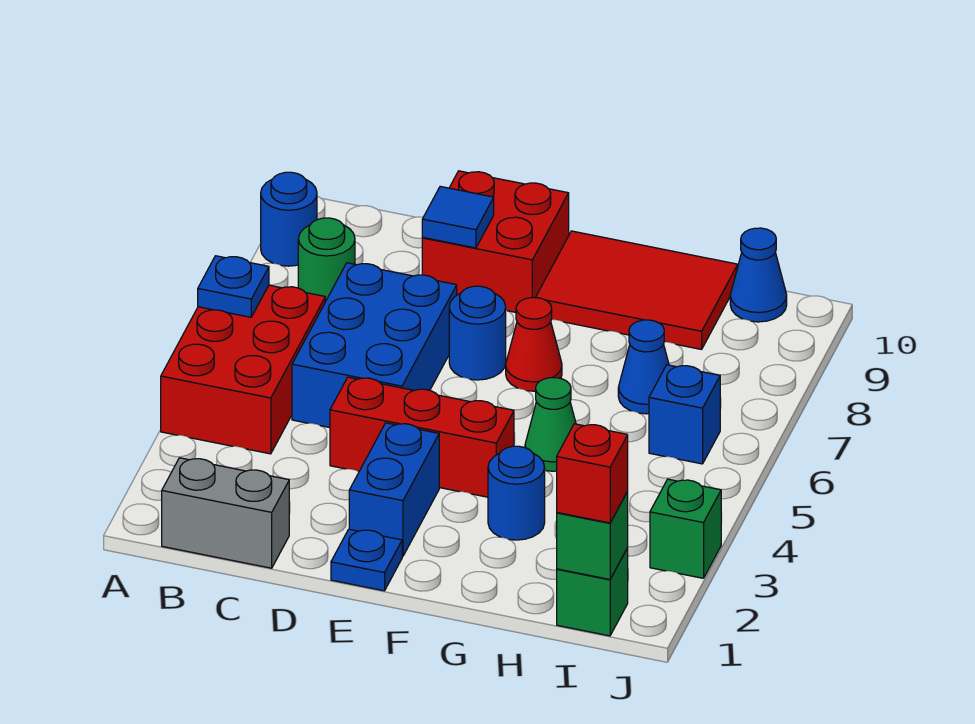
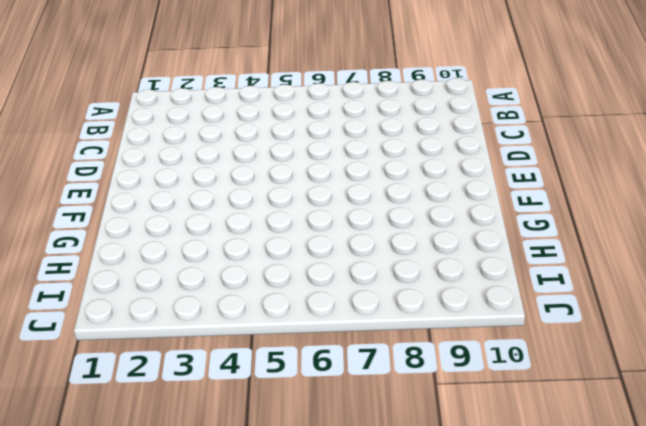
none -> red brick A4:B6 level 1
none -> blue round brick A9 level 1
none -> grey brick B1:C1 level 1

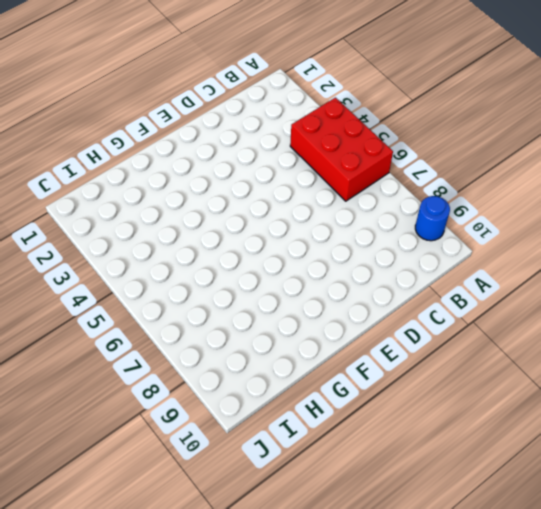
none -> grey brick B1:C1 level 1
none -> green round brick B8 level 1
none -> blue brick C5:D7 level 1

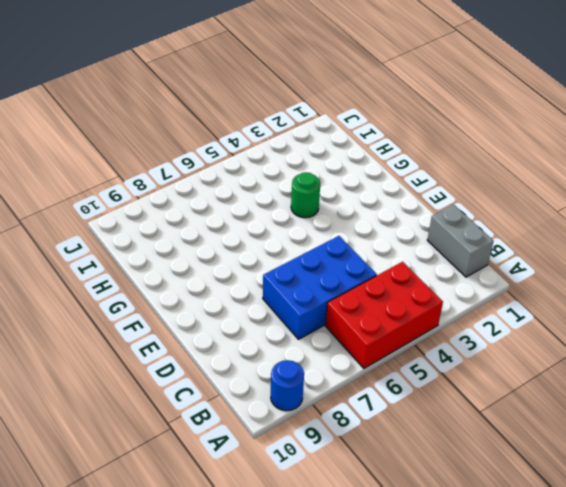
green round brick G4 level 1 -> green round brick B8 level 1
none -> red brick D4:F4 level 1
none -> red brick D9:E10 level 1
none -> blue plate E1 level 1

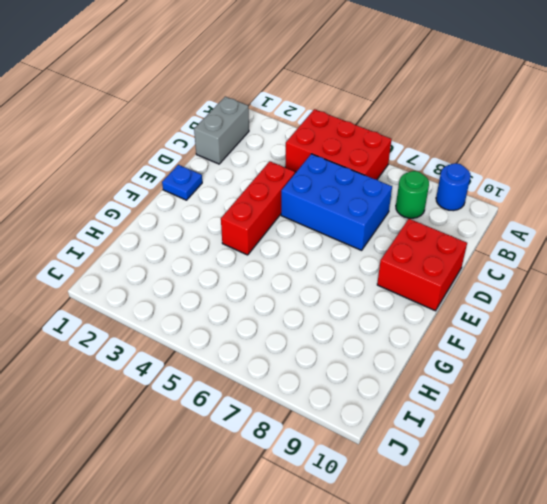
none -> blue brick E2:E3 level 1
none -> blue round brick E7 level 1
none -> red cone F7 level 1

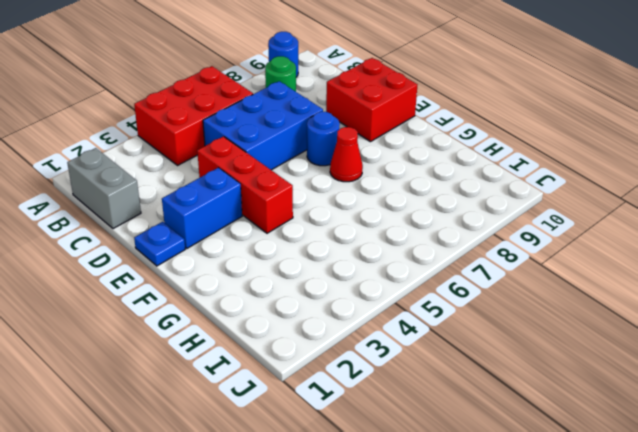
none -> red tile F9:H10 level 1
none -> blue round brick G3 level 1
none -> green cone G5 level 1

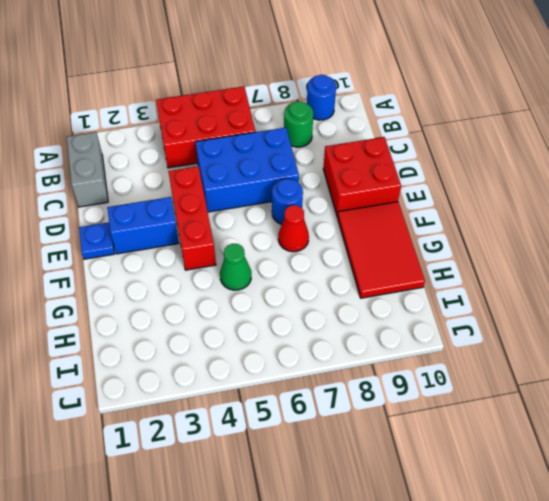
none -> blue round brick G3 level 1
none -> blue cone H7 level 1
none -> green brick I1 level 1

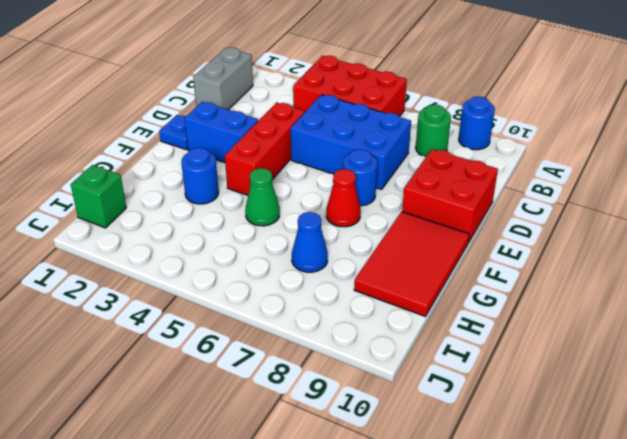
none -> blue brick I6 level 1
none -> blue cone I10 level 1
none -> green brick J3 level 1

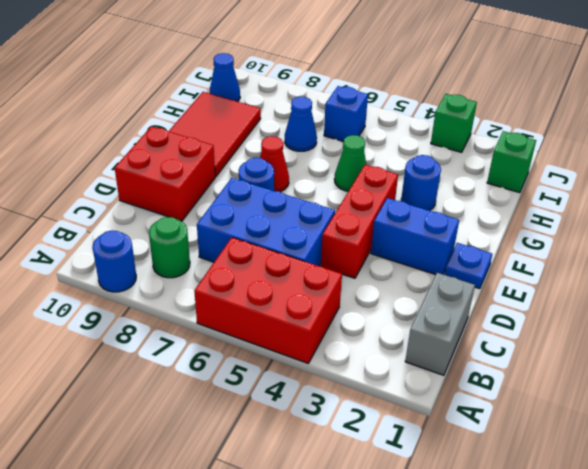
none -> blue plate A6 level 2
none -> blue tile D9 level 2
none -> green brick I1 level 2

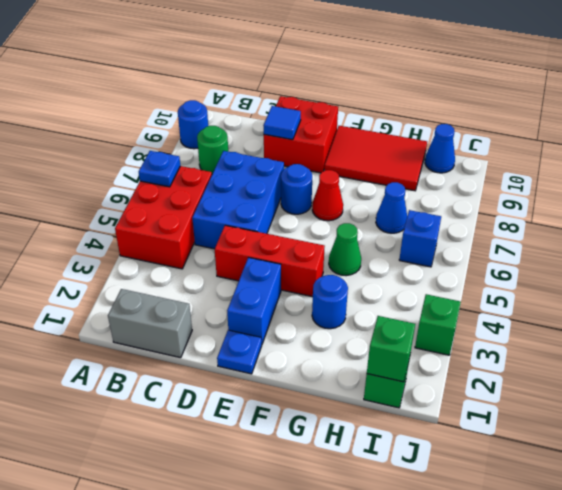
none -> red brick I1 level 3

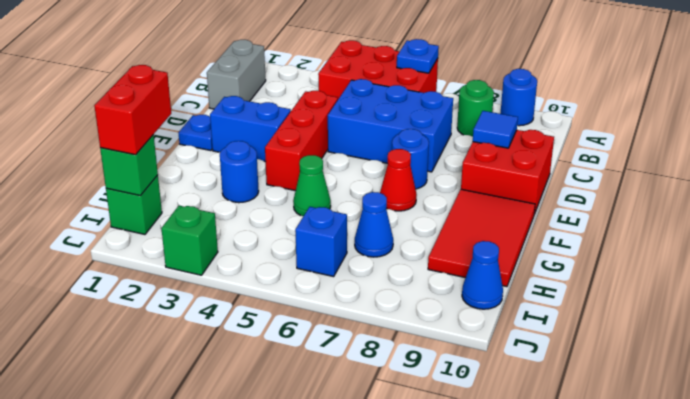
red brick H1:I1 level 3 -> red brick I1 level 3

